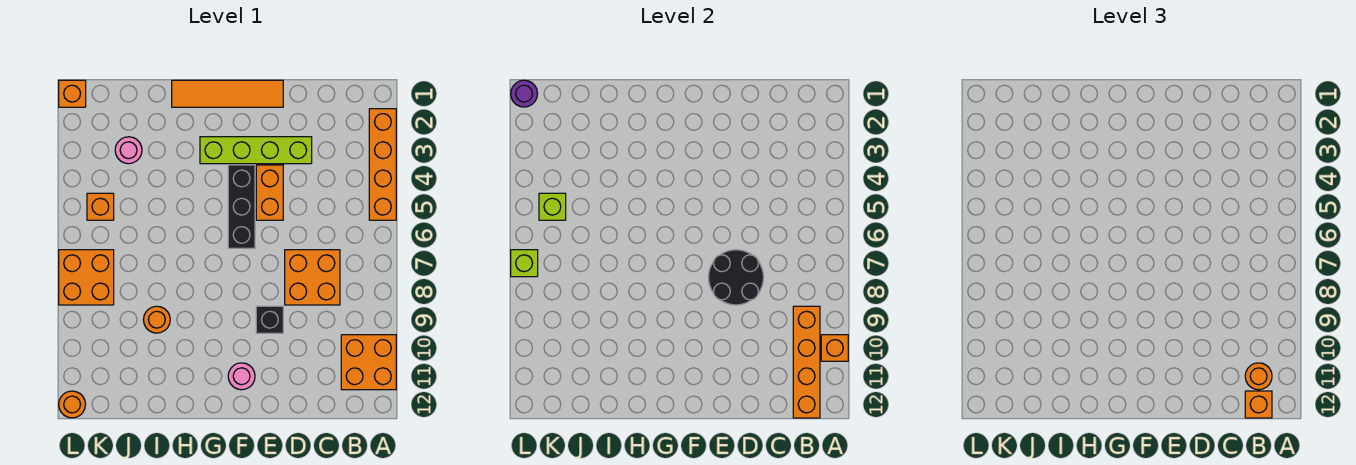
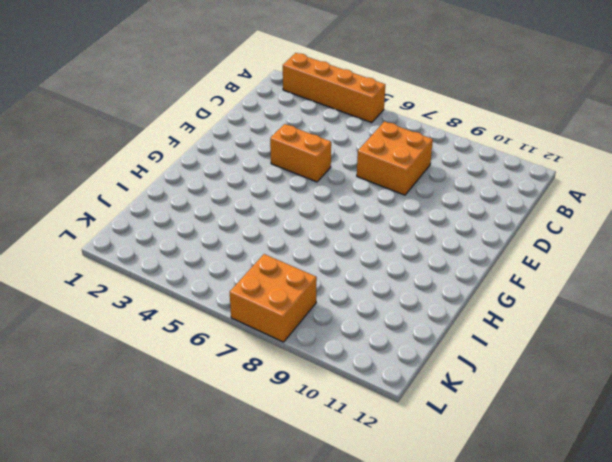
none -> orange brick A10:B11 level 1
none -> lime brick D3:G3 level 1
none -> orange tile E1:H1 level 1

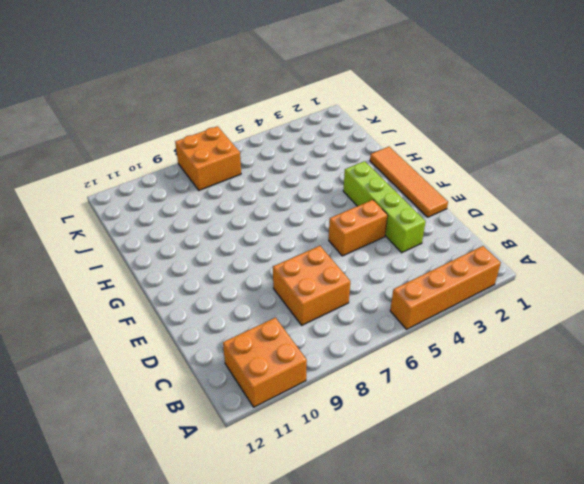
none -> black brick E9 level 1
none -> black brick F4:F6 level 1
none -> pink round brick F11 level 1

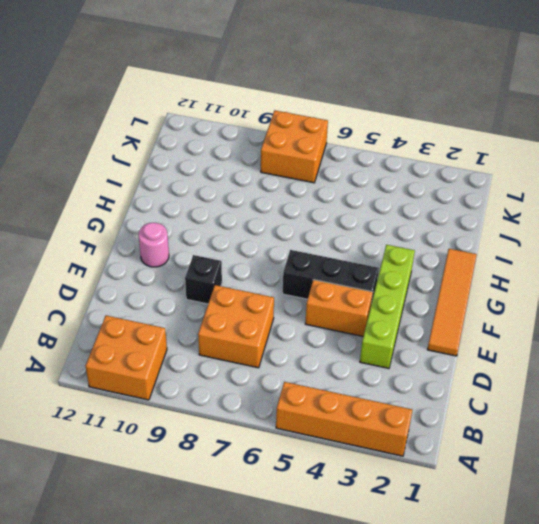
none -> orange round brick I9 level 1
none -> pink round brick J3 level 1
none -> orange brick K5 level 1

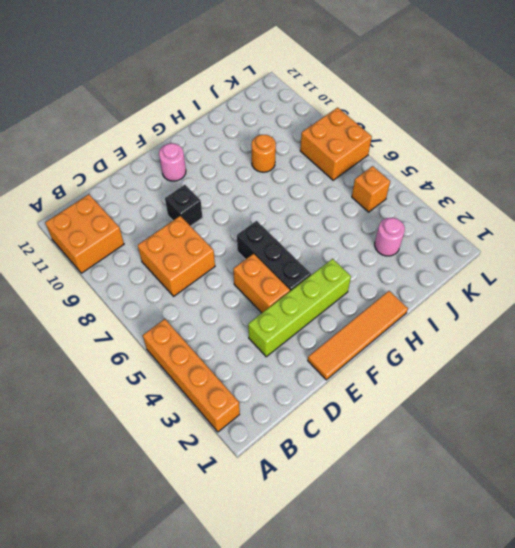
none -> orange brick L1 level 1
none -> orange round brick L12 level 1
none -> orange brick A10 level 2

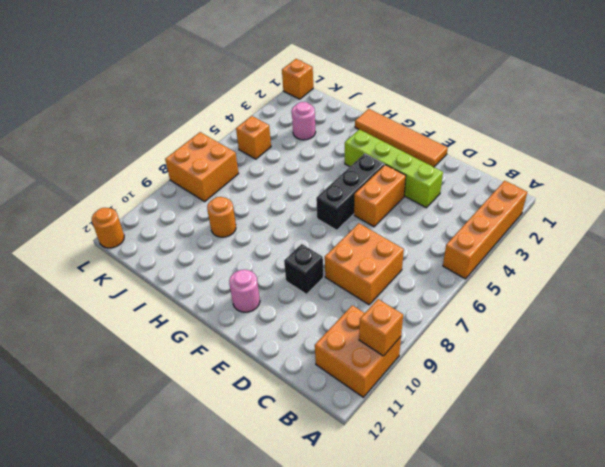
none -> orange brick B9:B12 level 2
none -> black round brick D7:E8 level 2
none -> lime brick K5 level 2

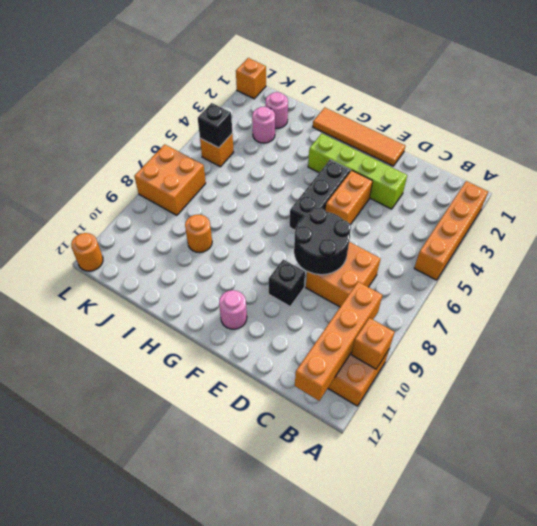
pink round brick J2 level 1 -> none
black brick K5 level 2 -> lime brick K5 level 2
none -> purple round brick L1 level 2
none -> lime brick L7 level 2
none -> orange round brick B11 level 3

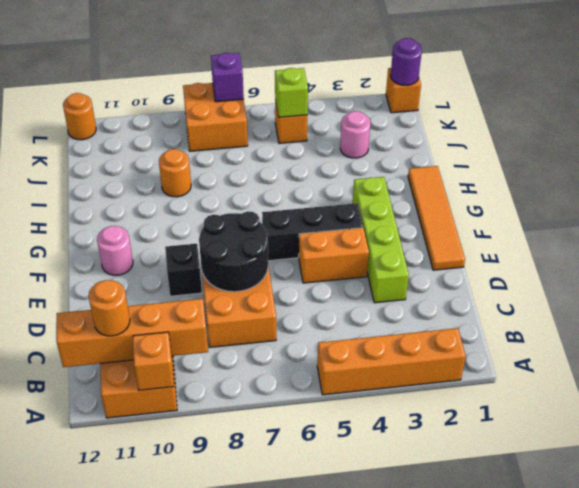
purple brick L7 level 2 -> lime brick L7 level 2
none -> orange brick B12 level 3

